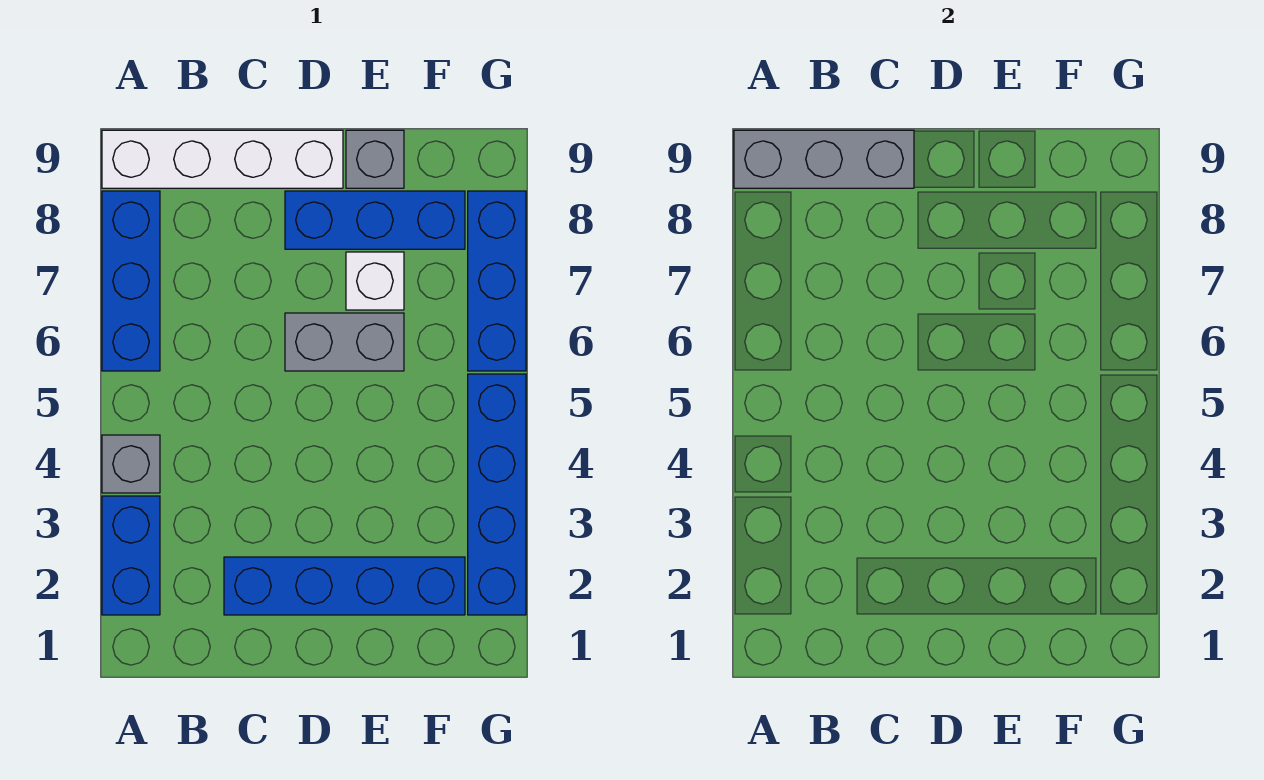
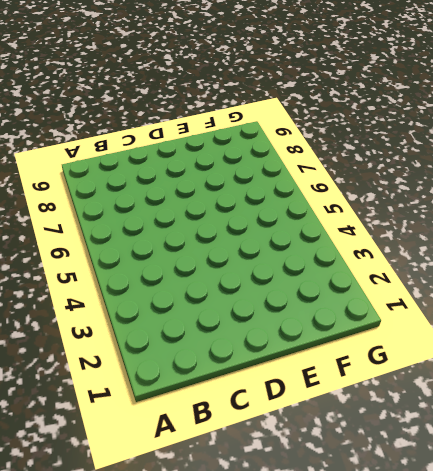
none -> blue brick A2:A3 level 1
none -> grey brick A4 level 1
none -> blue brick A6:A8 level 1

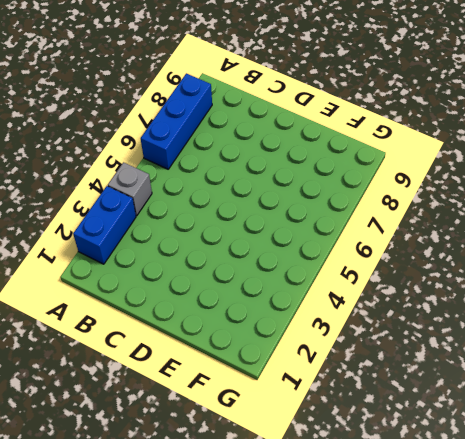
none -> white brick A9:D9 level 1
none -> blue brick C2:F2 level 1
none -> grey brick D6:E6 level 1

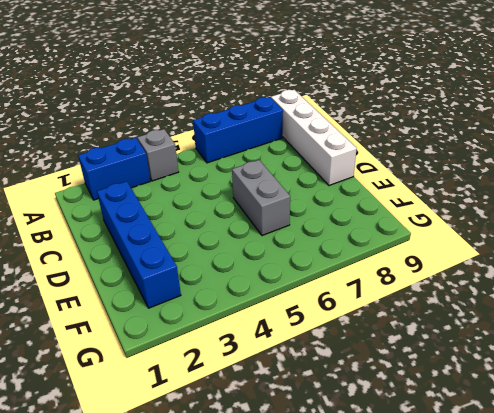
none -> blue brick D8:F8 level 1
none -> white brick E7 level 1
none -> grey brick E9 level 1

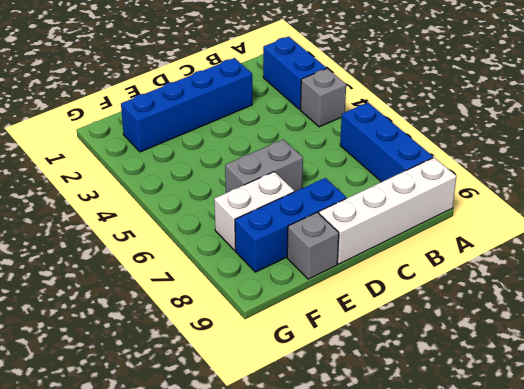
white brick E7:F7 level 1 -> white brick E7 level 1
none -> blue brick G2:G5 level 1
none -> blue brick G6:G8 level 1
none -> grey brick A9:C9 level 2

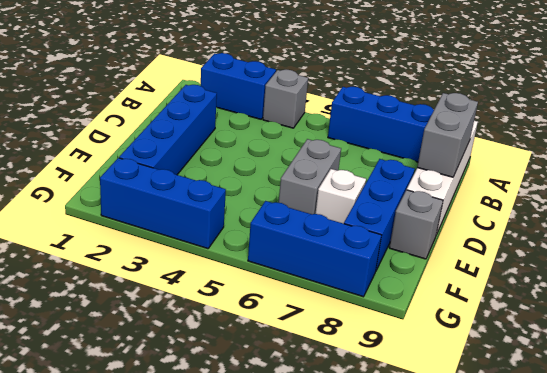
grey brick B9:C9 level 2 -> grey brick A9:C9 level 2
blue brick G2:G4 level 1 -> blue brick G2:G5 level 1

